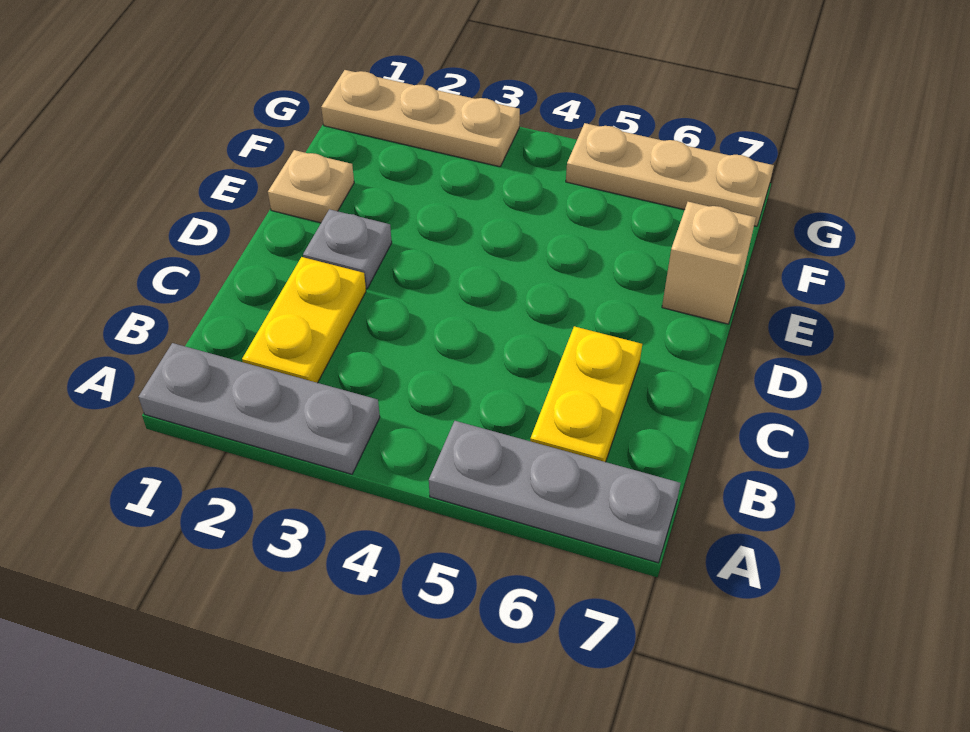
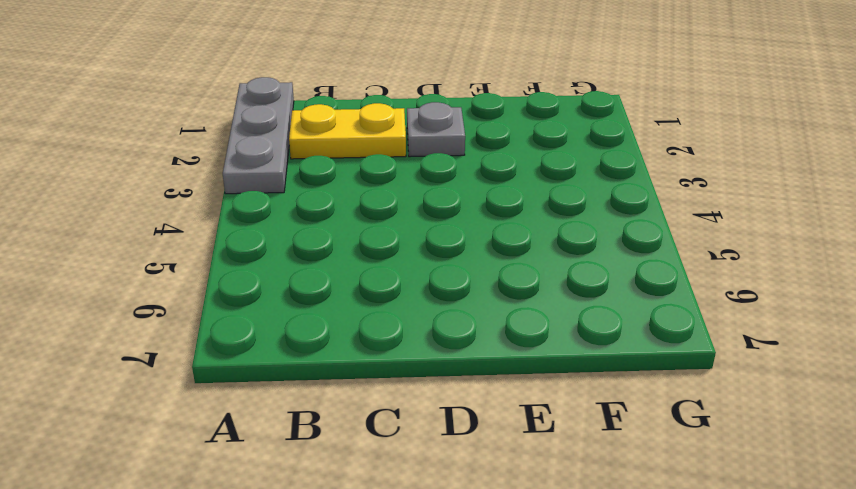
none -> grey plate A5:A7 level 1
none -> yellow plate B6:C6 level 1

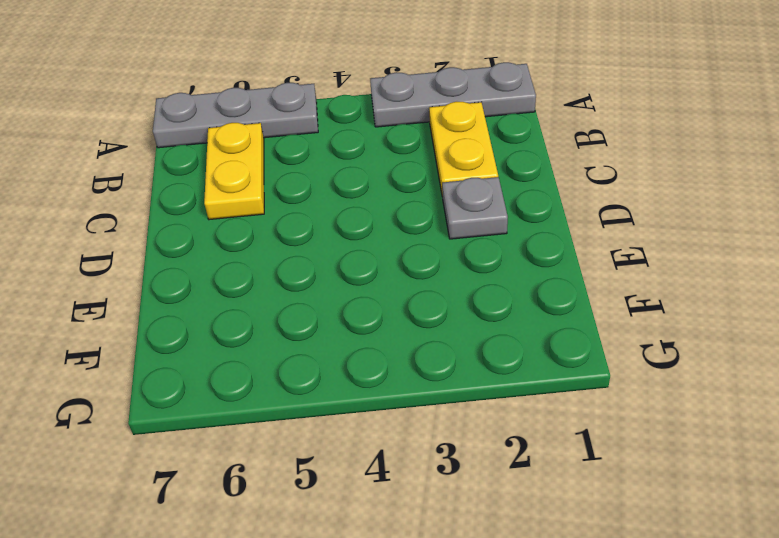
none -> tan plate E1 level 1
none -> tan brick E7 level 1

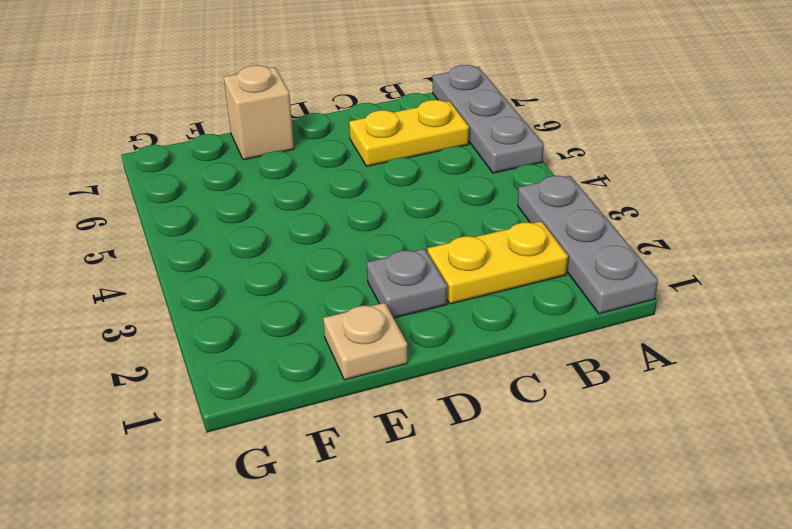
none -> tan plate G1:G3 level 1
none -> tan plate G5:G7 level 1

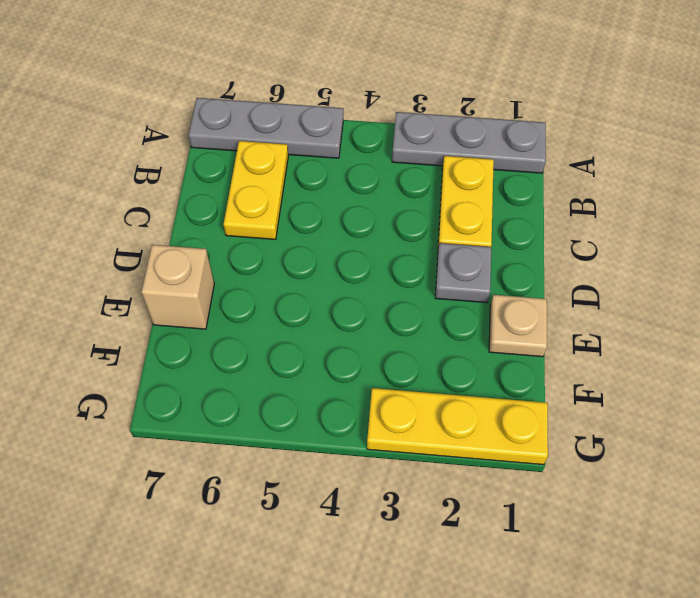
yellow plate G1:G3 level 1 -> tan plate G1:G3 level 1
none -> tan plate G5:G7 level 1

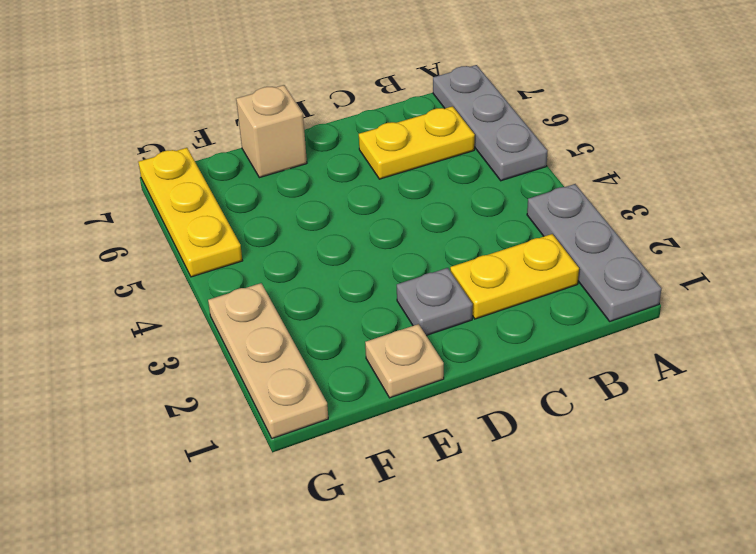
yellow plate G5:G7 level 1 -> tan plate G5:G7 level 1

